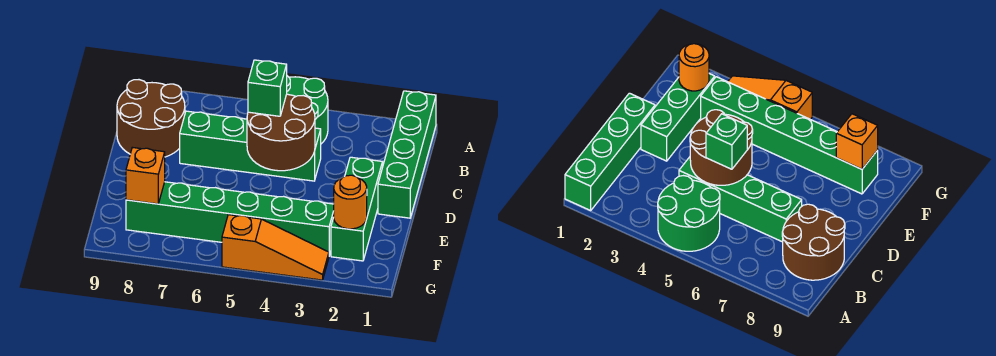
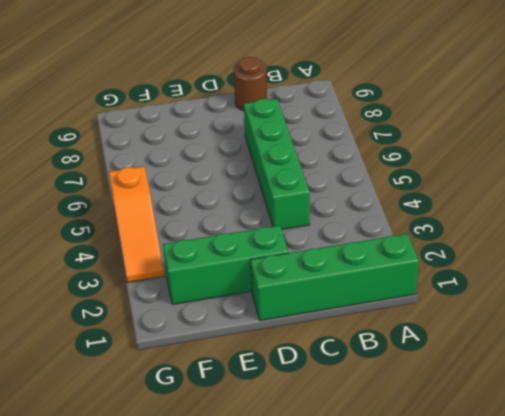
brown round brick C9 level 1 -> brown round brick B8:C9 level 1
none -> green round brick A4:B5 level 1
none -> green brick F3:F8 level 1

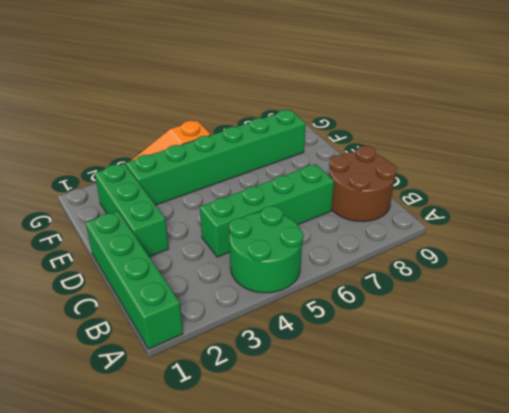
none -> brown round brick C4:D5 level 2
none -> orange round brick F2 level 2

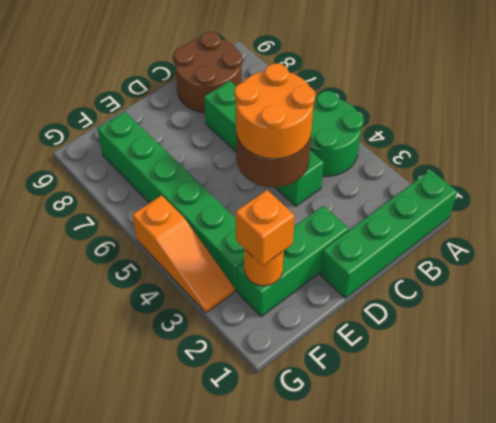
orange round brick C4:D5 level 3 -> green brick C5 level 3
orange brick F2 level 3 -> orange brick F8 level 2

